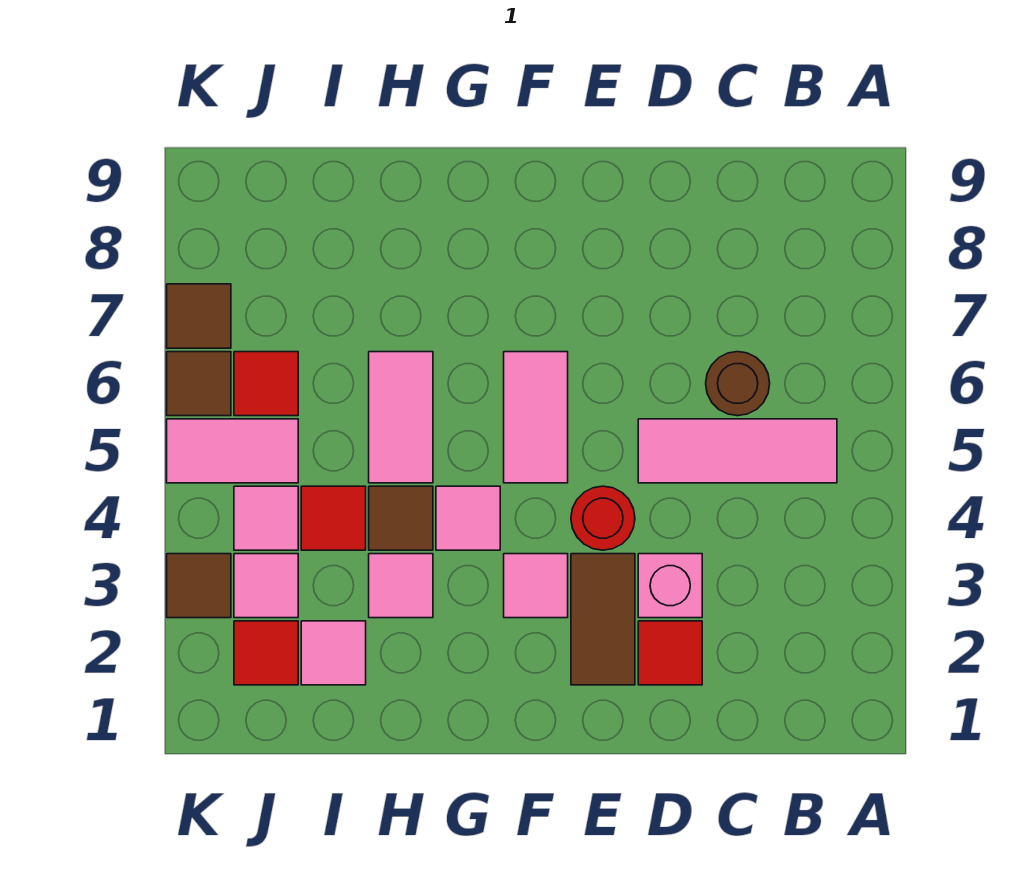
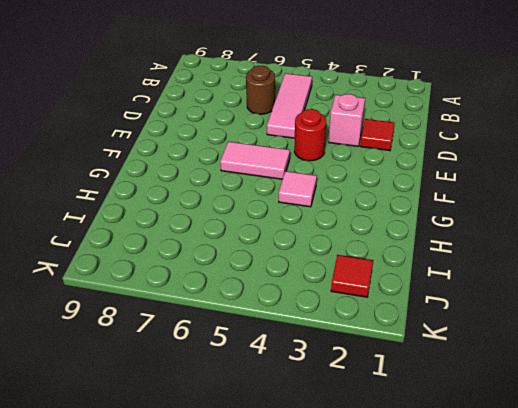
none -> brown tile E2:E3 level 1
none -> pink tile F3 level 1
none -> pink tile H3 level 1

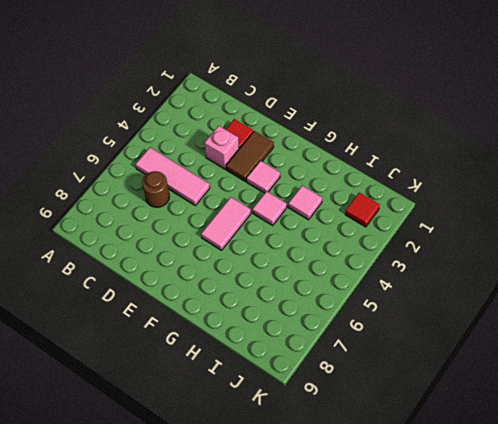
none -> red round brick E4 level 1
none -> brown tile H4 level 1
none -> pink tile H5:H6 level 1

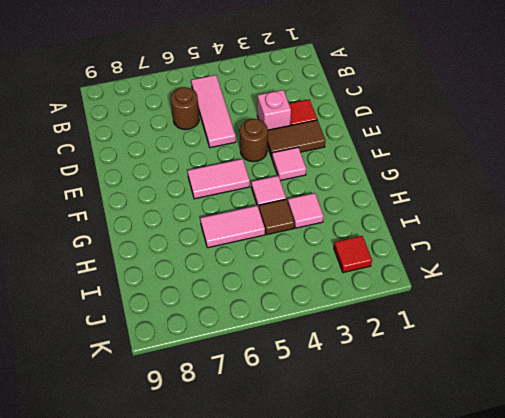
brown round brick E4 level 1 -> red round brick E4 level 1
none -> pink tile I2 level 1
none -> red tile I4 level 1
none -> pink tile J3 level 1

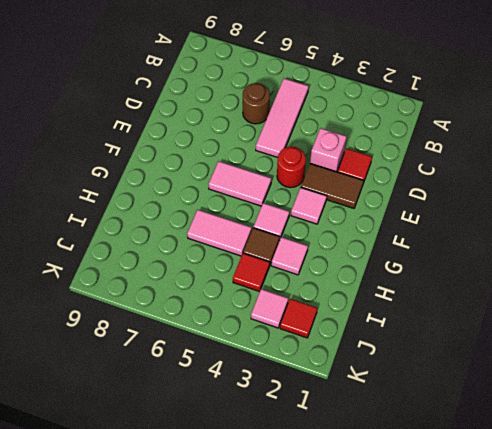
none -> pink tile I2 level 1
none -> pink tile J4 level 1
none -> pink tile J5:K5 level 1

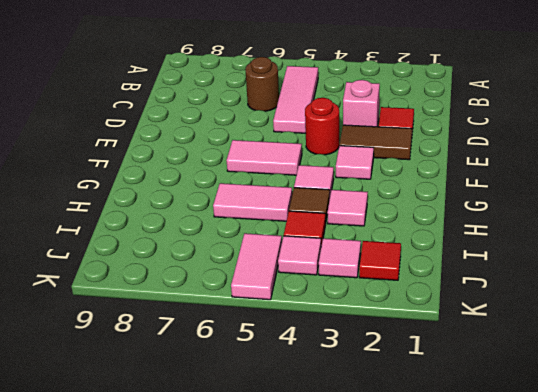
none -> pink tile I2 level 1
none -> red tile J6 level 1
none -> brown tile K3 level 1

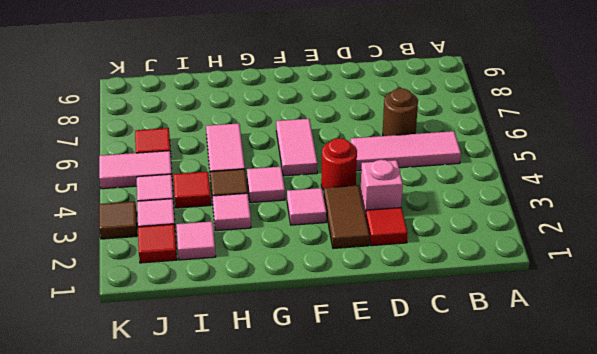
none -> brown tile K6 level 1
none -> brown tile K7 level 1

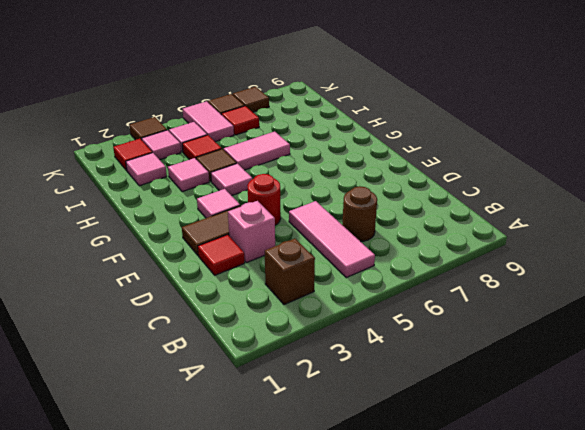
brown brick B3 level 1 -> none
none -> pink tile F5:F6 level 1

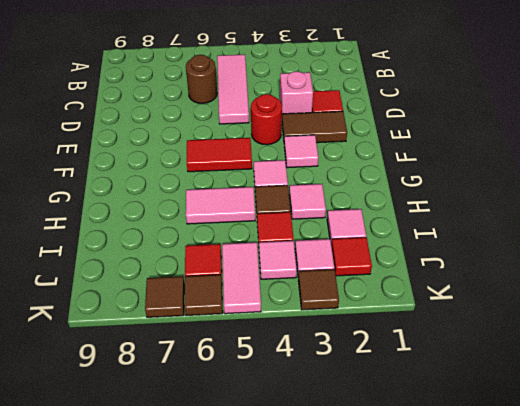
red tile F5:F6 level 1 -> pink tile F5:F6 level 1

